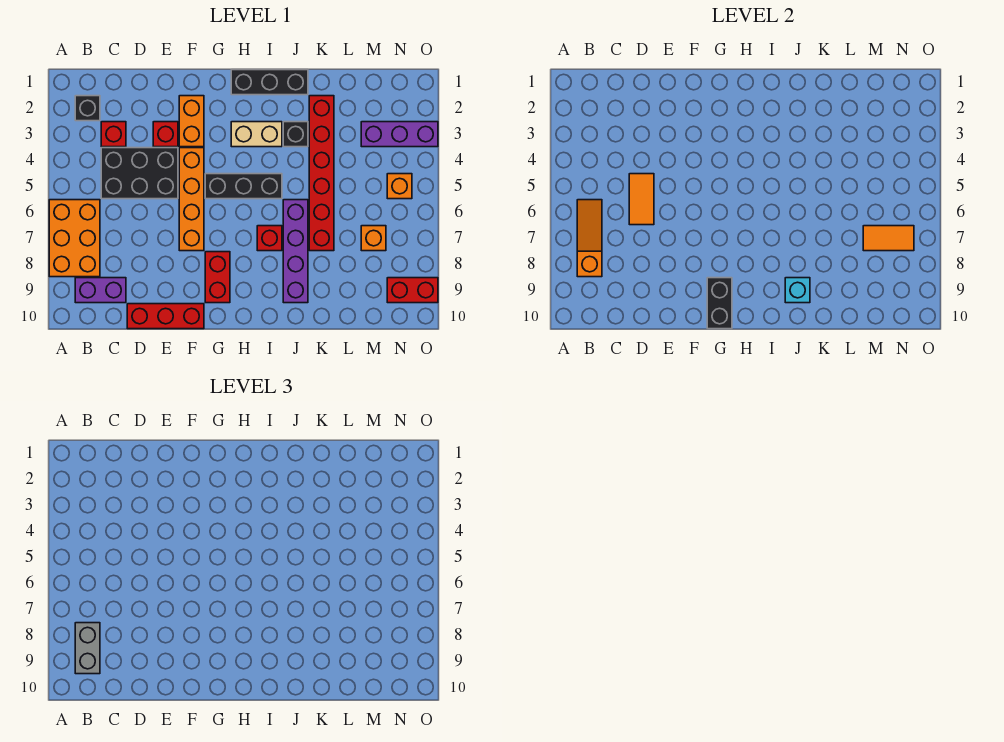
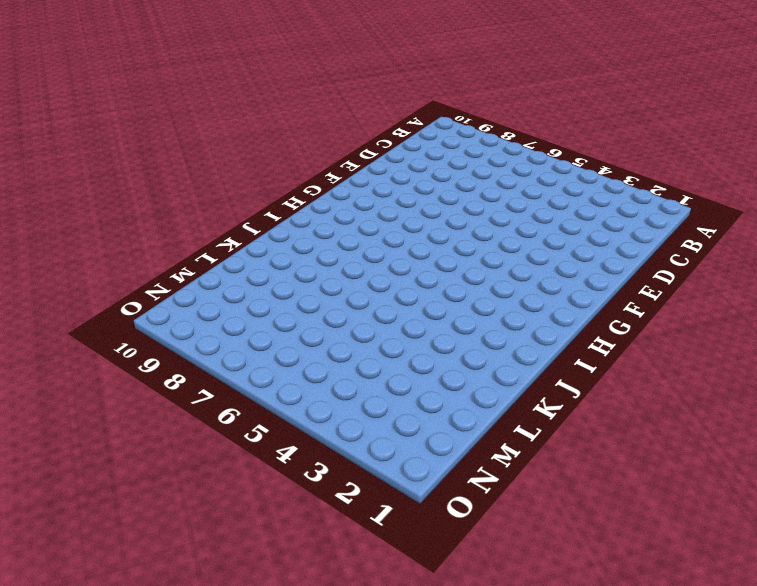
none -> orange brick A6:B8 level 1
none -> black brick B2 level 1
none -> purple brick B9:C9 level 1

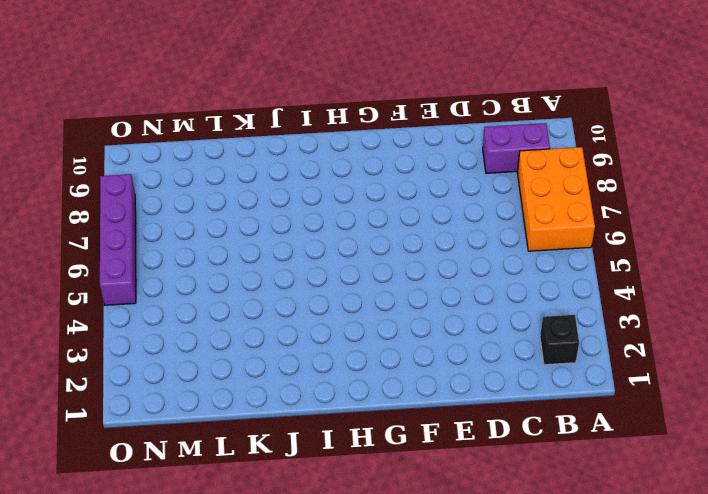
purple brick O5:O8 level 1 -> purple brick J6:J9 level 1
none -> red brick C3 level 1
none -> black brick C4:E5 level 1
none -> red brick D10:F10 level 1

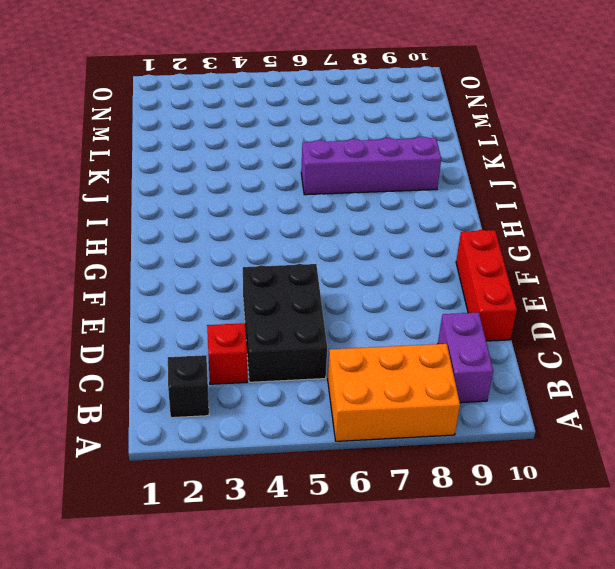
none -> red brick E3 level 1
none -> orange brick F2:F3 level 1
none -> orange brick F4:F7 level 1

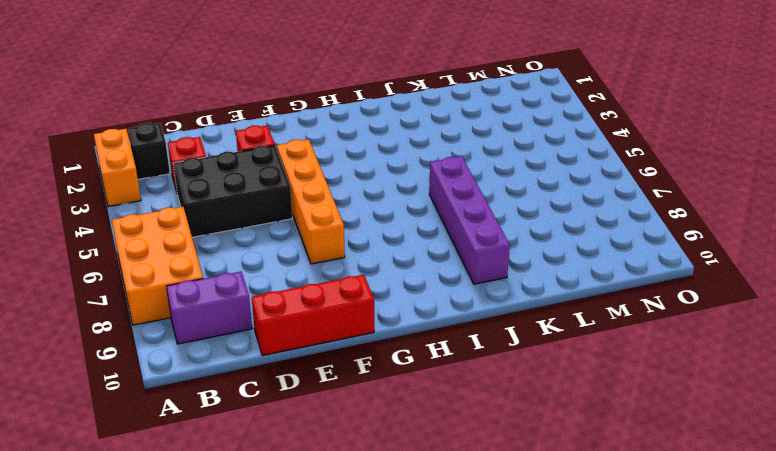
orange brick A2:A3 level 1 -> orange brick F2:F3 level 1
none -> black brick G5:I5 level 1
none -> red brick G8:G9 level 1
none -> black brick H1:J1 level 1

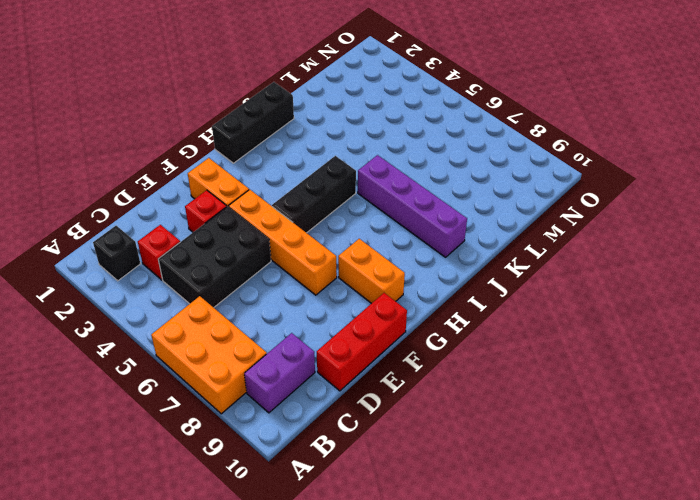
orange brick G8:G9 level 1 -> red brick G8:G9 level 1
none -> tan brick H3:I3 level 1
none -> red brick I7 level 1
none -> black brick J3 level 1

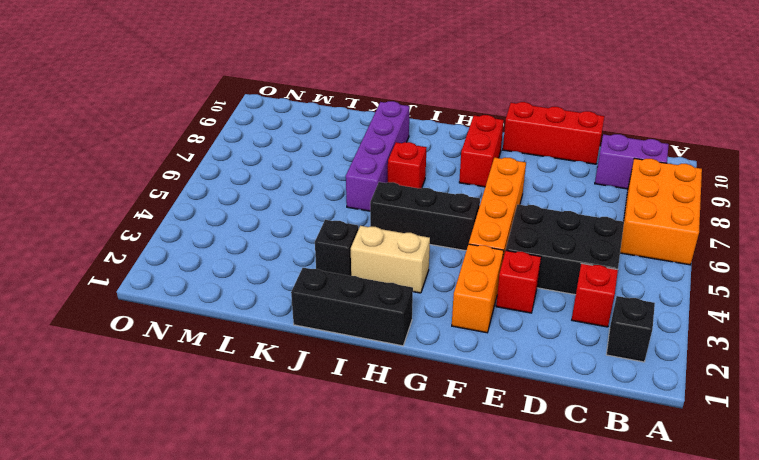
none -> red brick K2:K7 level 1
none -> purple brick M3:O3 level 1
none -> orange brick M7 level 1

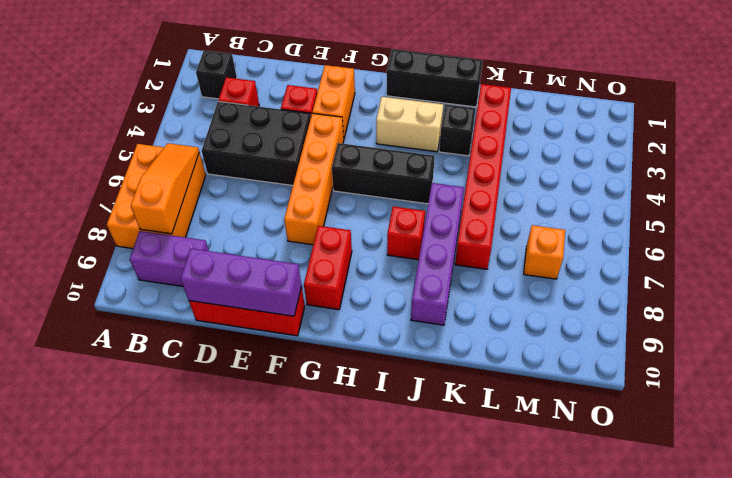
purple brick D10:F10 level 2 -> purple brick M3:O3 level 1
none -> orange brick N5 level 1
none -> red brick N9:O9 level 1
none -> orange tile D5:D6 level 2

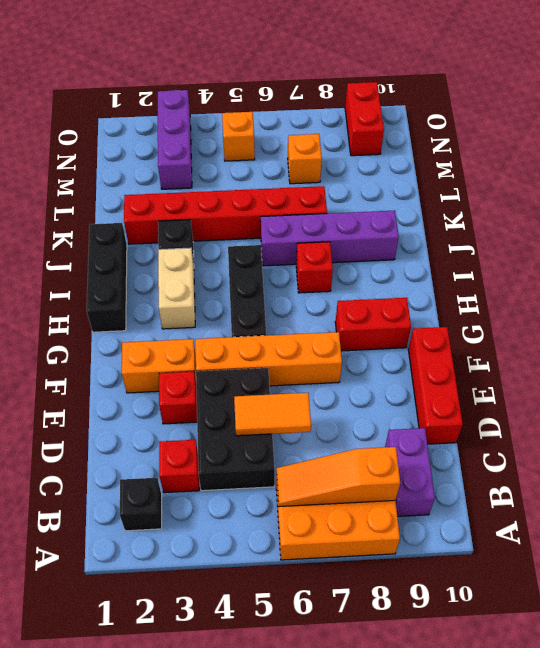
none -> black brick G9:G10 level 2
none -> cyan brick J9 level 2
none -> orange tile M7:N7 level 2

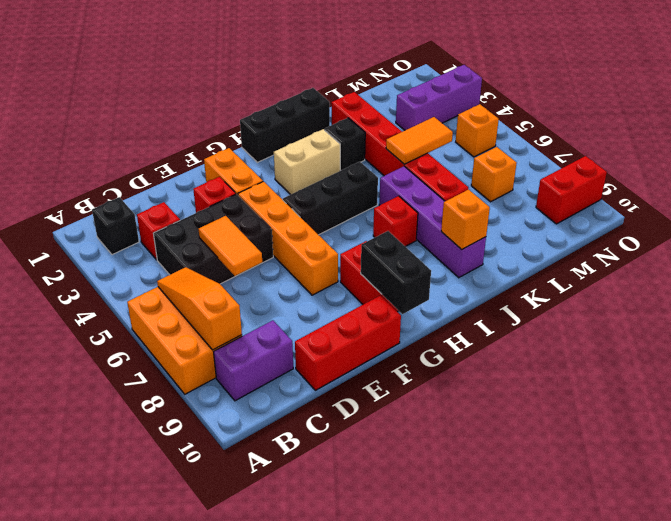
orange brick J9 level 2 -> cyan brick J9 level 2
orange tile K5:L5 level 2 -> orange tile M7:N7 level 2
none -> grey brick B8:B9 level 3

